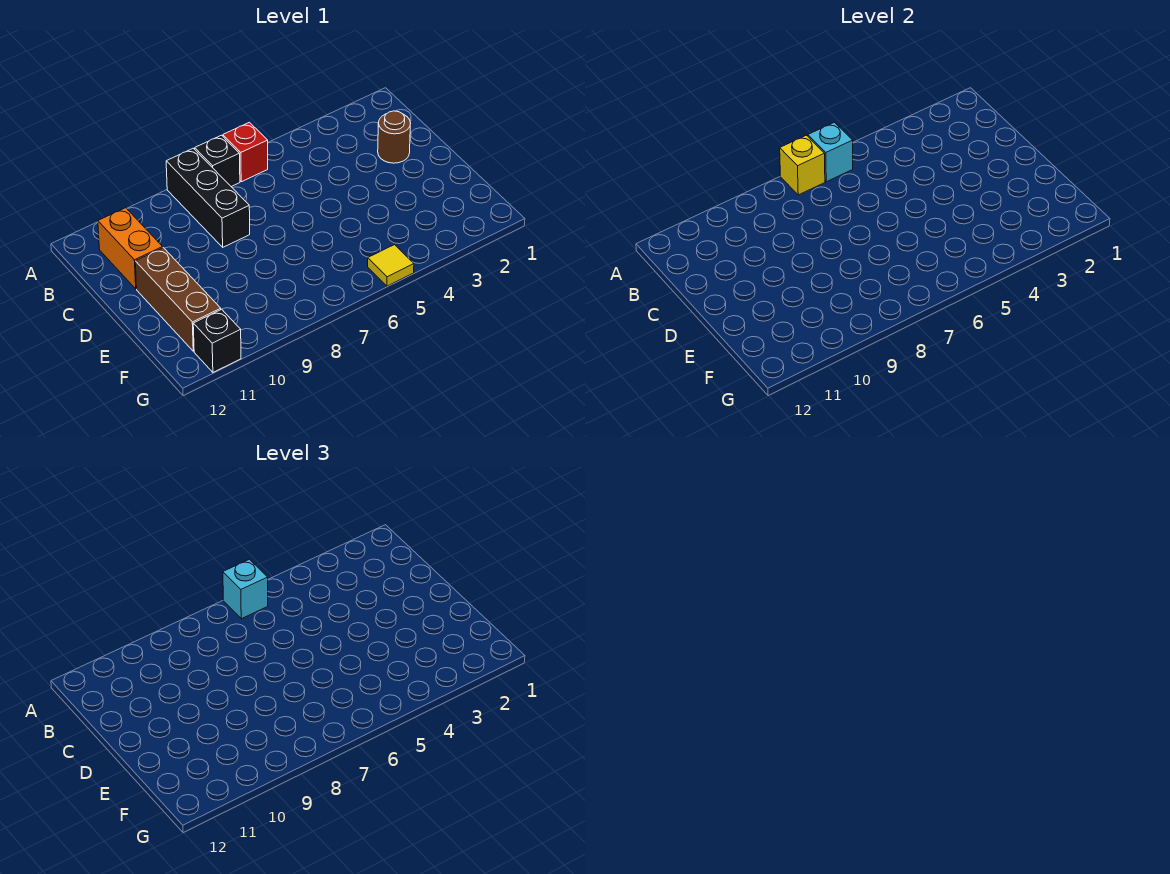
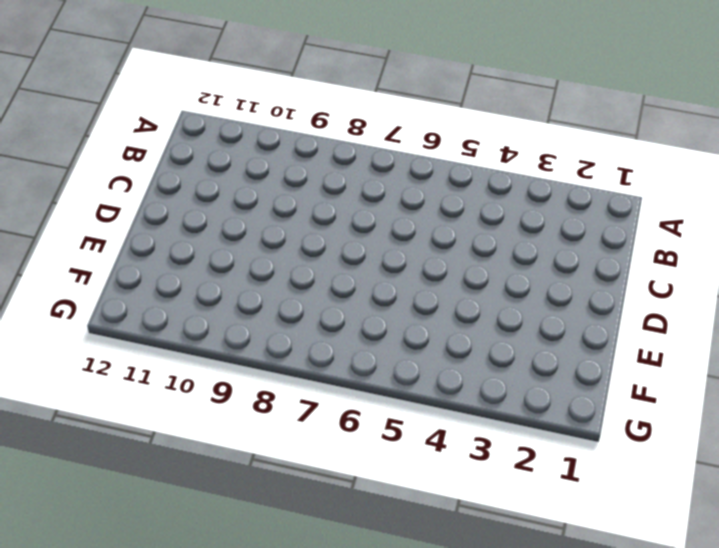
none -> red brick A6 level 1
none -> black brick A7 level 1

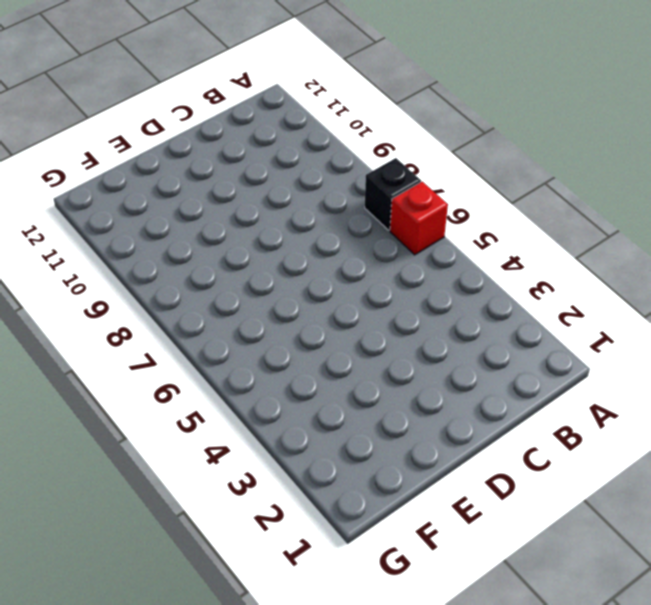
none -> black brick A8:C8 level 1
none -> orange brick B11:C11 level 1

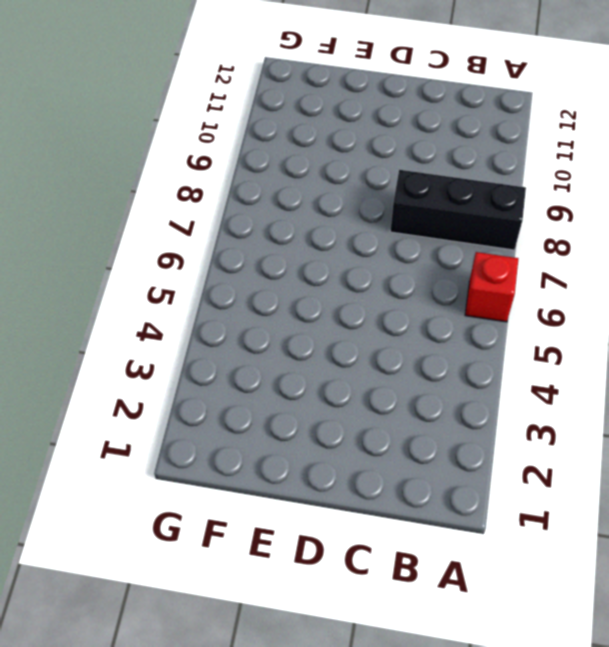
none -> black brick A7 level 1
none -> orange brick B11:C11 level 1

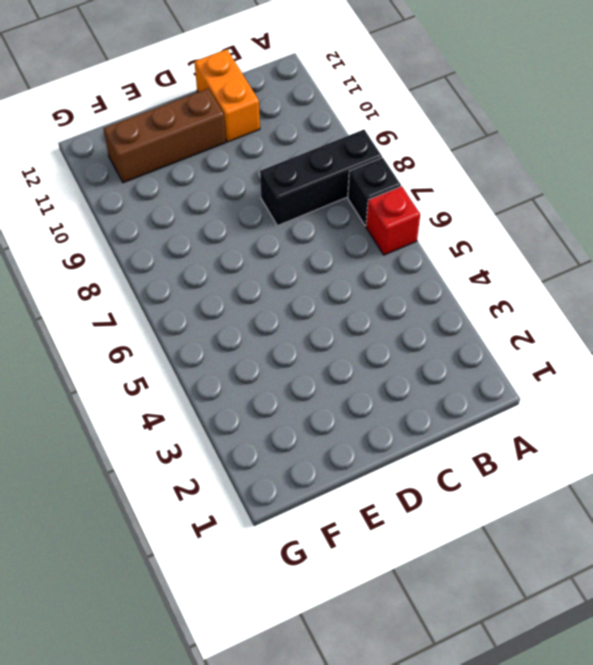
orange brick C11:C12 level 1 -> orange brick B11:C11 level 1
none -> brown round brick C2 level 1
none -> yellow tile G5 level 1

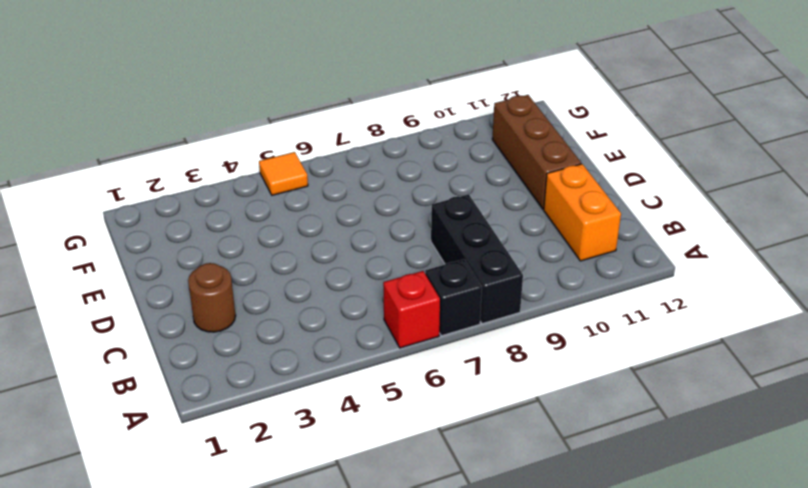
orange tile G5 level 1 -> yellow tile G5 level 1
none -> black brick G11 level 1
none -> cyan brick A6 level 2

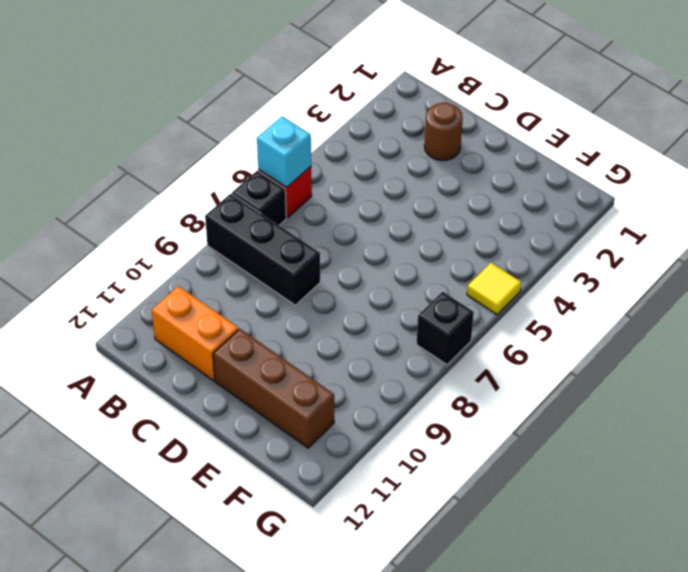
black brick G7 level 1 -> black brick G11 level 1
none -> yellow brick A7 level 2
none -> cyan brick A6 level 3

